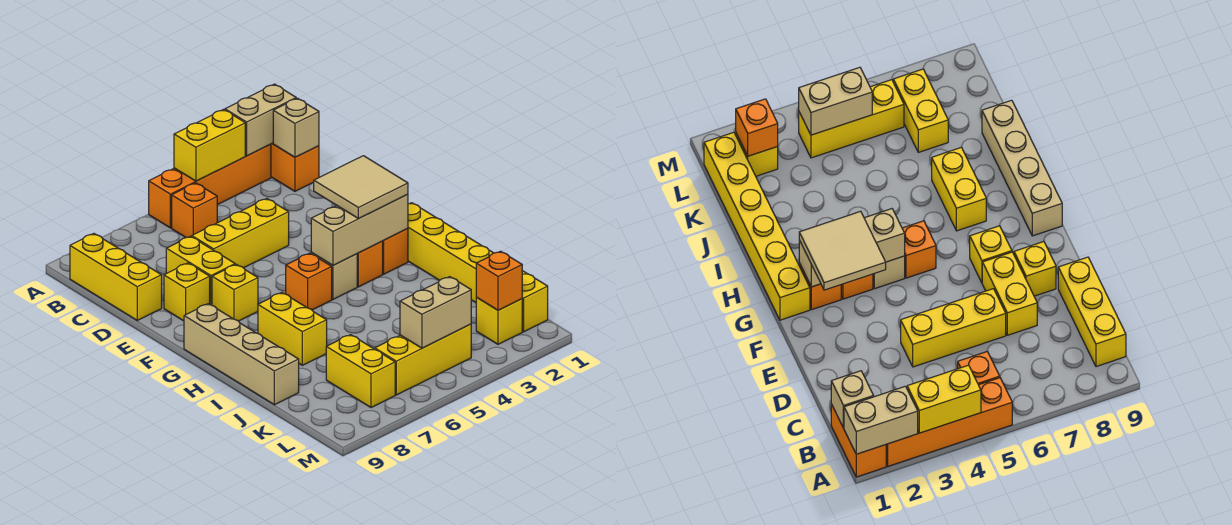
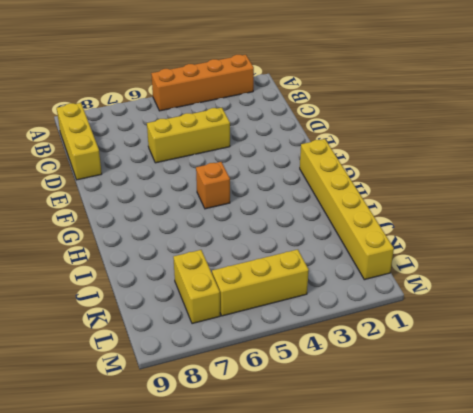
none -> orange brick A1:B1 level 1
none -> orange brick B5 level 1
none -> yellow brick D7:E7 level 1

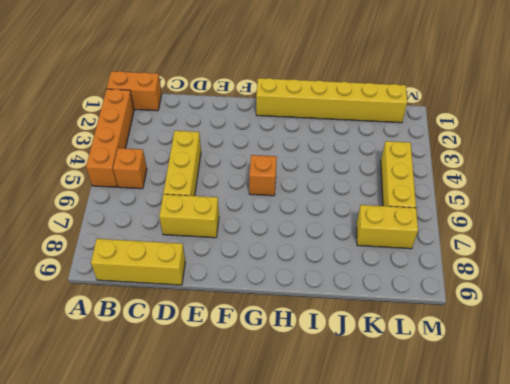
none -> yellow brick E8 level 1
none -> yellow brick F7 level 1
none -> orange brick G2 level 1

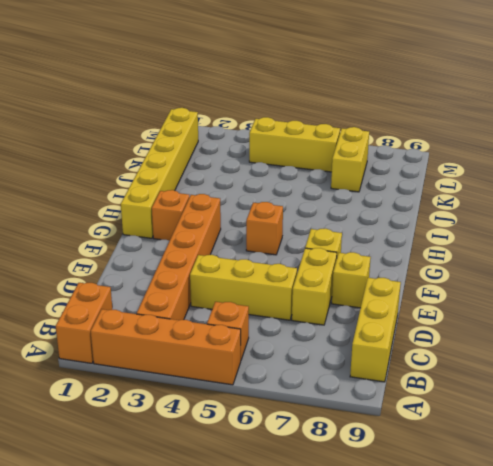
orange brick B3:G3 level 1 -> orange brick G3 level 1
none -> tan brick G4 level 1
none -> tan brick G9:J9 level 1
none -> yellow brick H7:I7 level 1

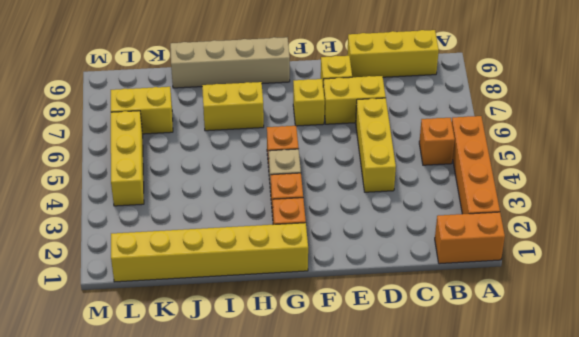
none -> yellow brick L2 level 1
none -> tan brick A1:A2 level 2
none -> yellow brick A3:A4 level 2

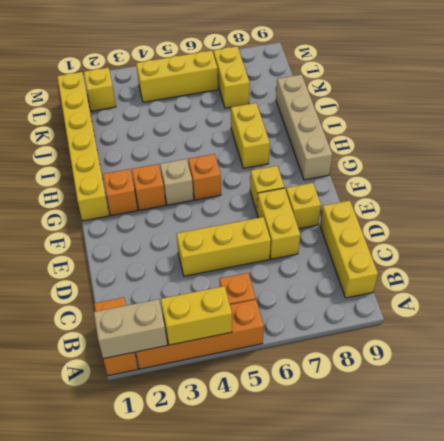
none -> tan brick B1 level 2
none -> tan brick G2:G4 level 2
none -> orange brick L2 level 2

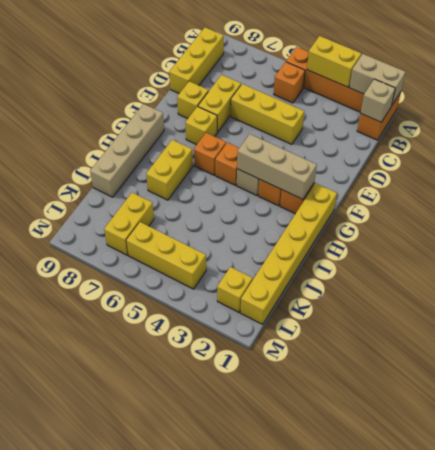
orange brick G6 level 1 -> orange brick L2 level 2
none -> tan brick L4:L5 level 2
none -> tan tile F2:G3 level 3

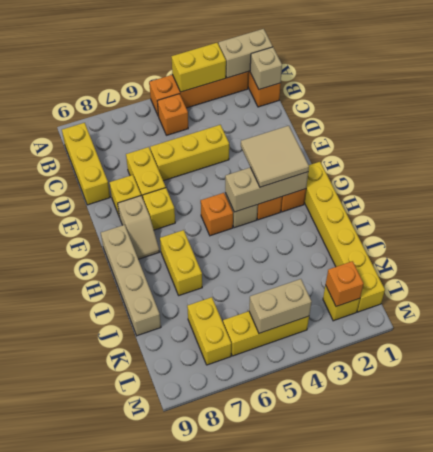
tan slope F8:G8 level 1 top F -> none

